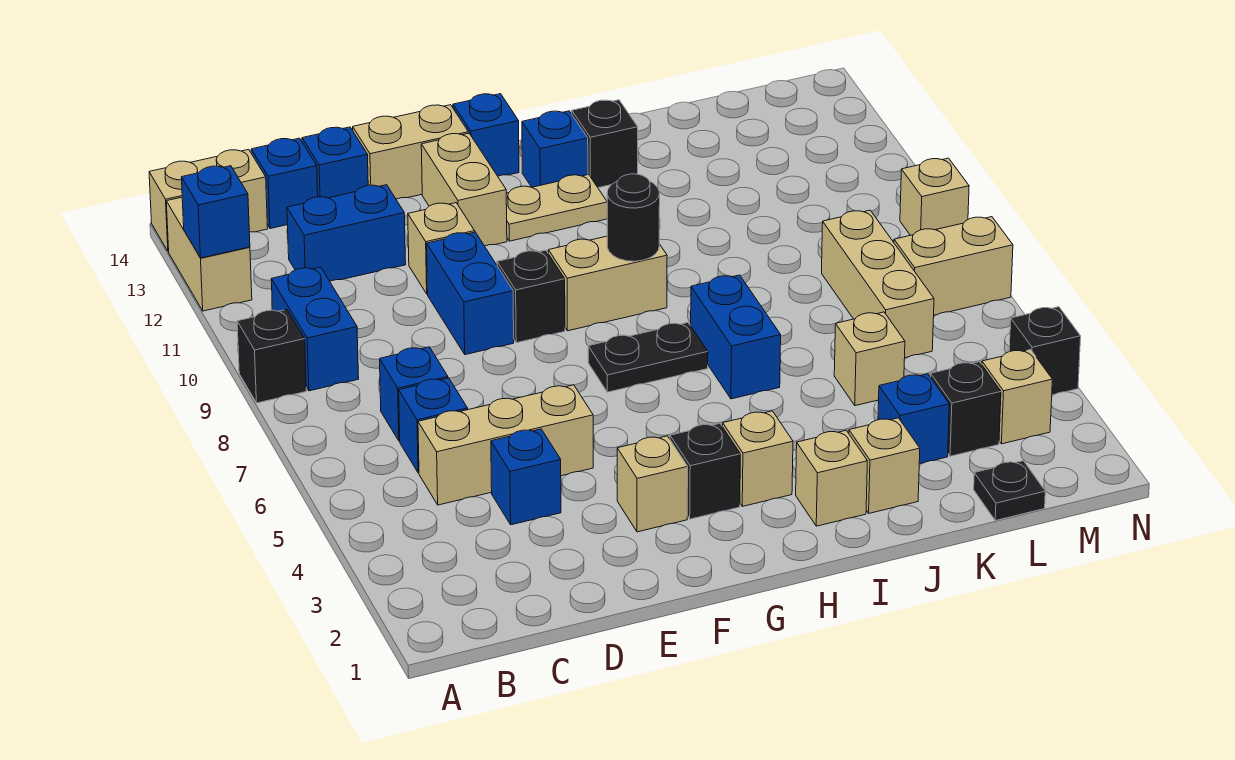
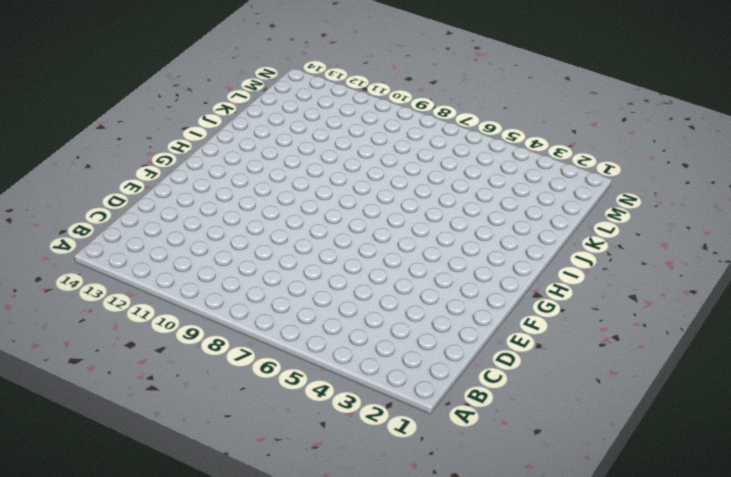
none -> black brick A9 level 1
none -> tan brick A12:A13 level 1
none -> tan brick A14:B14 level 1
none -> blue brick B9:B10 level 1

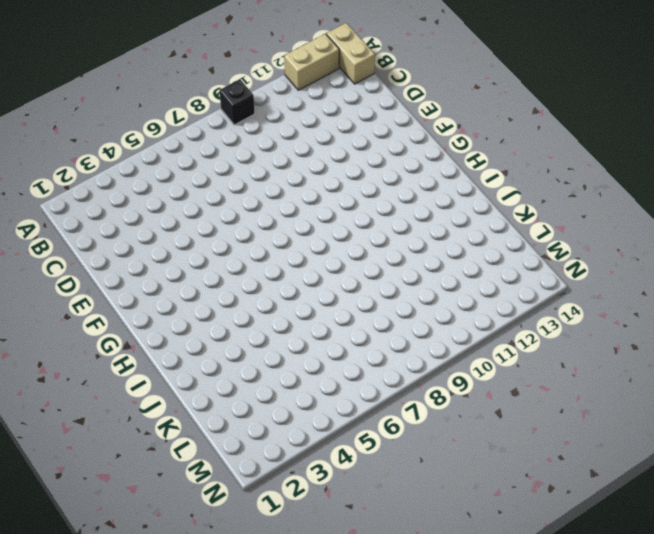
none -> blue brick B9:B10 level 1
none -> tan brick C5:E5 level 1
none -> blue brick C6 level 1
none -> blue brick C7 level 1

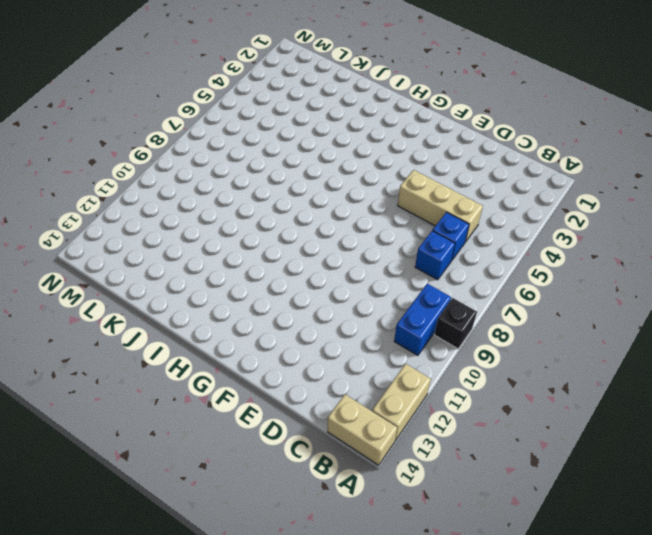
none -> blue brick C12:D12 level 1
none -> blue brick C14 level 1
none -> blue brick D4 level 1
none -> blue brick D14 level 1

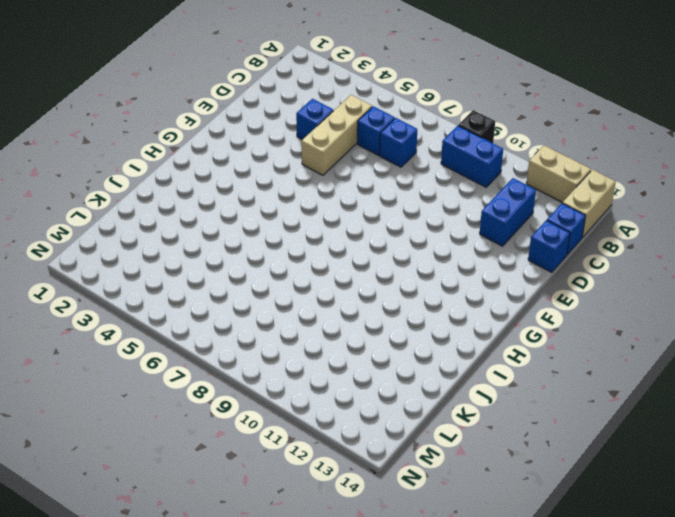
none -> blue brick E9:E10 level 1
none -> tan brick E11 level 1
none -> tan brick E14:F14 level 1
none -> tan brick F3 level 1

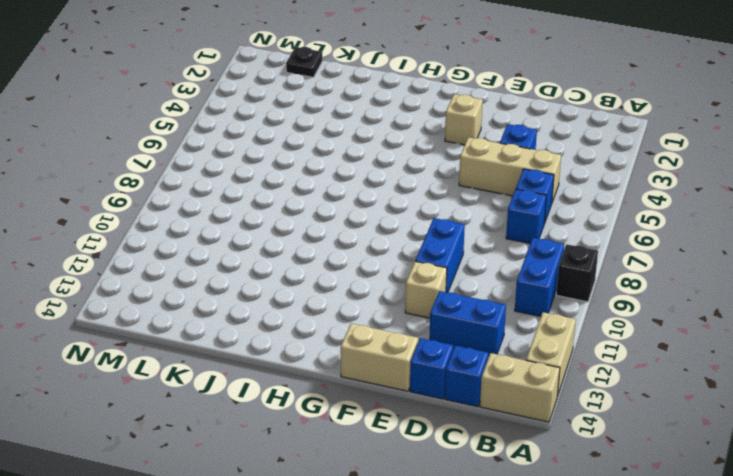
none -> black brick F9 level 1
none -> tan brick F12:F13 level 1
none -> black brick G3 level 1
none -> black plate G7:H7 level 1

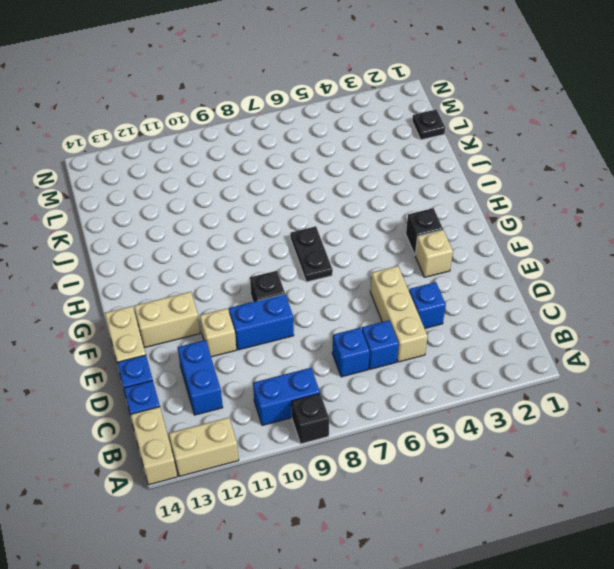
none -> tan brick G9:H9 level 1
none -> tan plate G12:H12 level 1
none -> blue brick G14 level 1
none -> tan brick H3 level 1

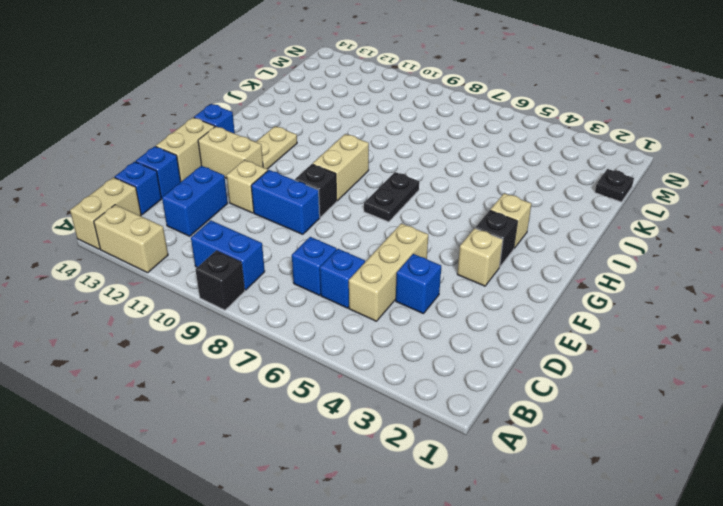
none -> blue brick H13 level 1
none -> tan brick I2 level 1
none -> blue brick I6:I7 level 1
none -> black brick I13 level 1

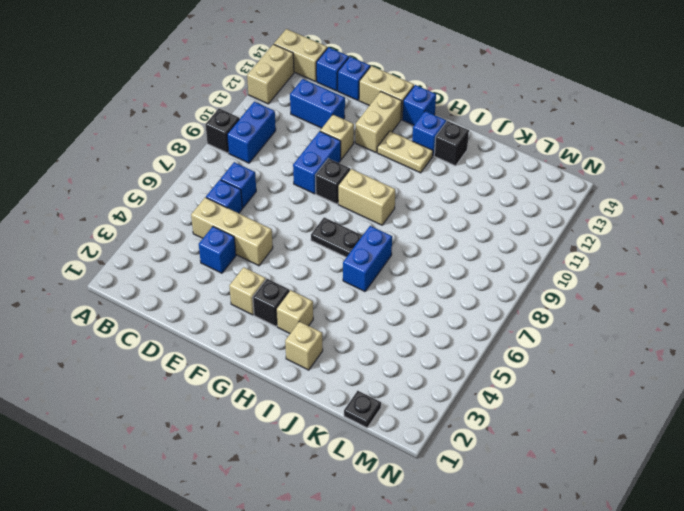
none -> tan brick J2 level 1
none -> blue brick K3 level 1
none -> tan brick K5 level 1
none -> black brick L3 level 1

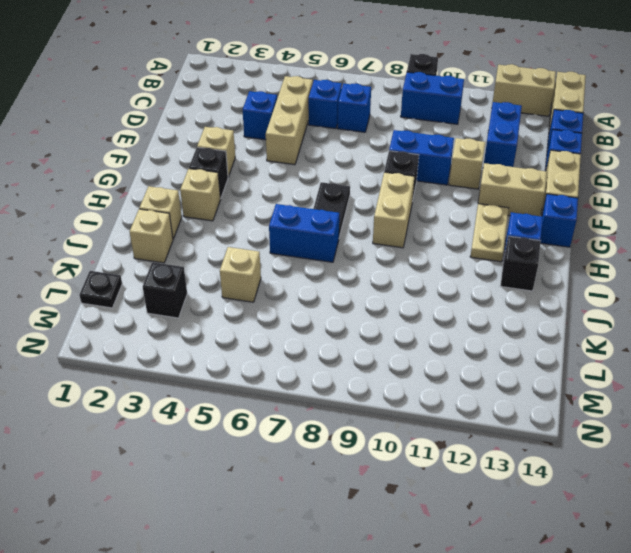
none -> blue brick K3 level 1
none -> tan brick L6:L8 level 1
none -> tan brick M3 level 1
none -> tan brick M7:N7 level 1

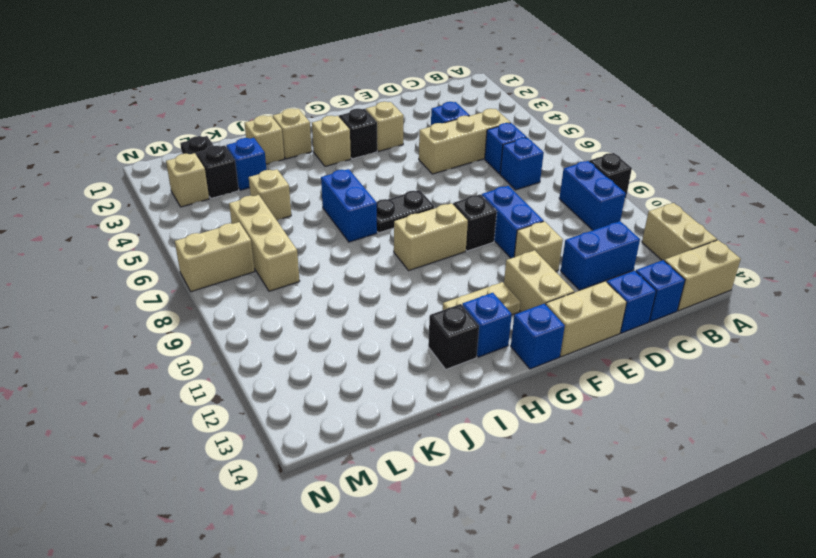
none -> black brick N4 level 1
none -> tan brick N9 level 1
none -> blue brick A12 level 2
none -> black round brick H9 level 2

